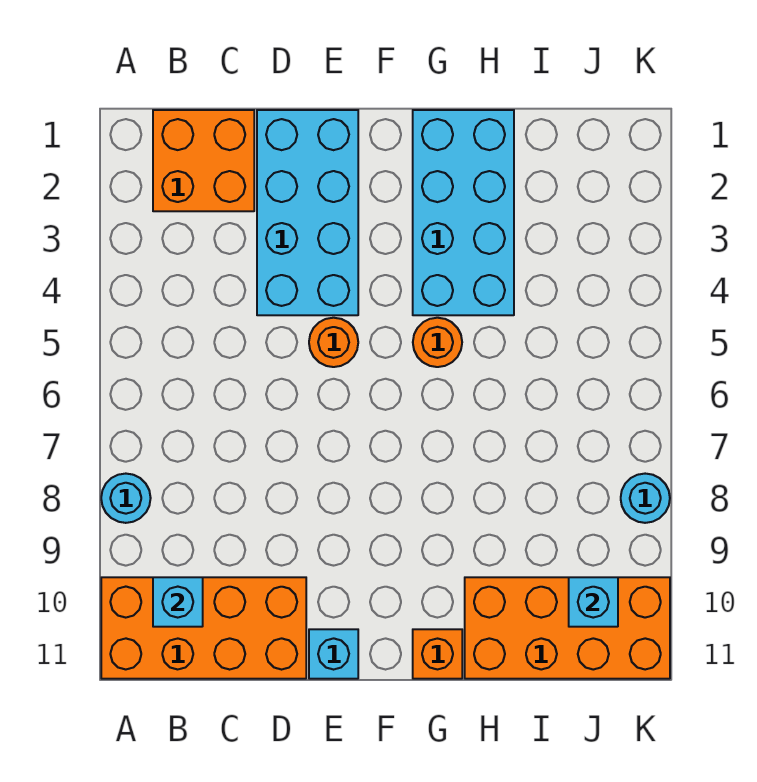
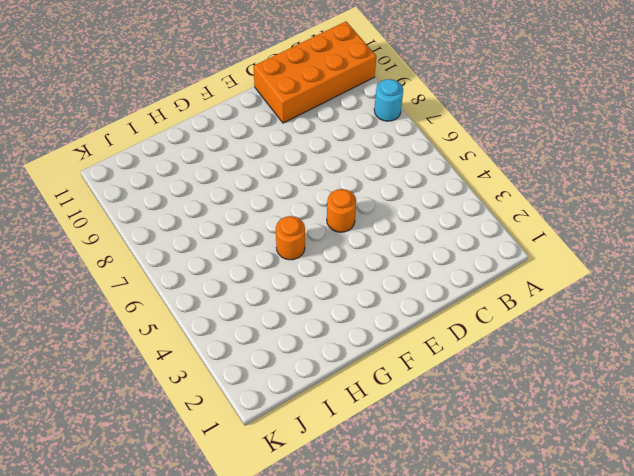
none -> orange brick B1:C2 level 1
none -> cyan brick D1:E4 level 1
none -> cyan brick E11 level 1

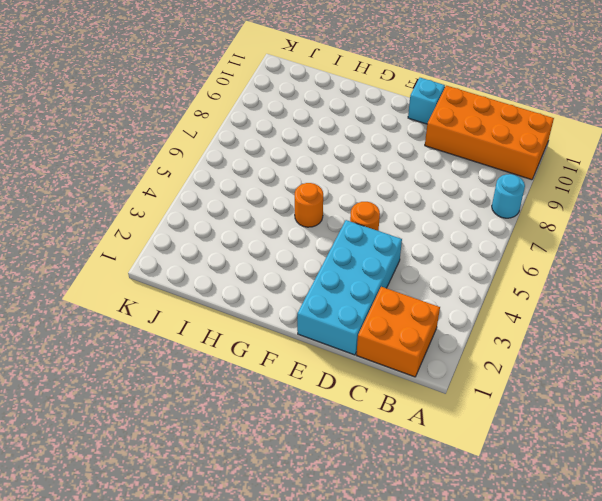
none -> cyan brick G1:H4 level 1
none -> orange brick G11 level 1
none -> orange brick H10:K11 level 1

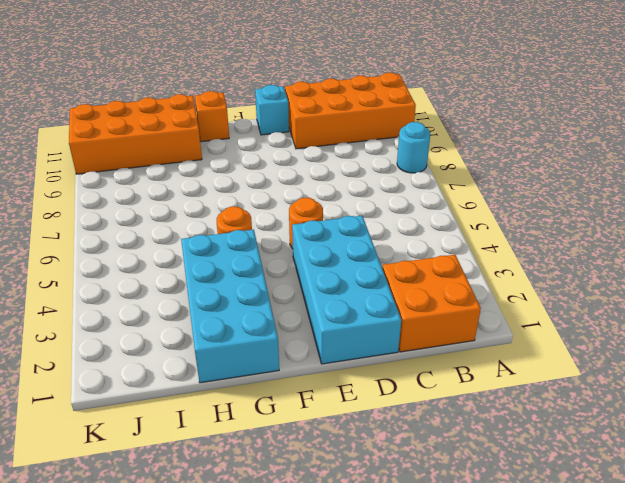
none -> cyan round brick K8 level 1
none -> cyan brick B10 level 2
none -> cyan brick J10 level 2

